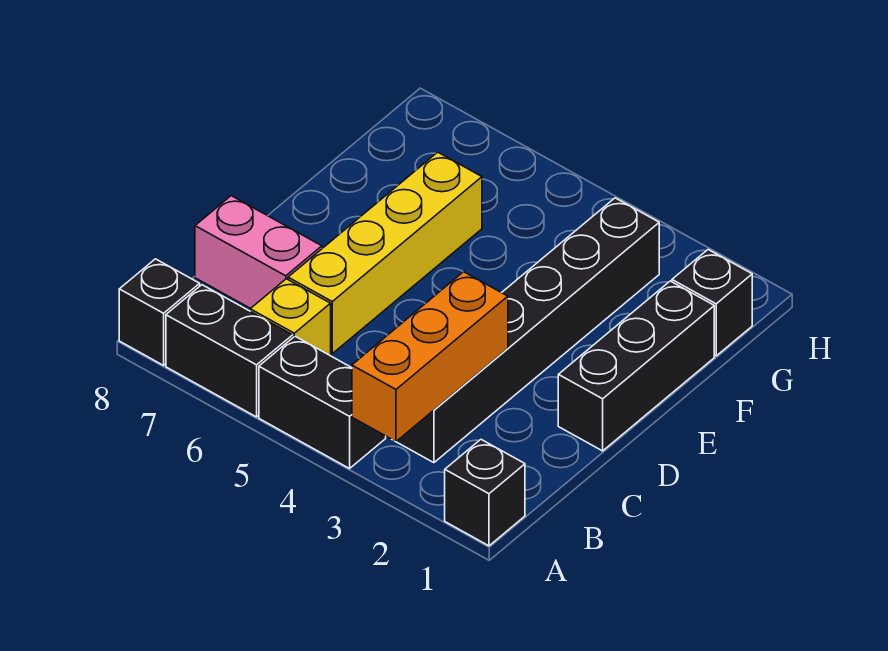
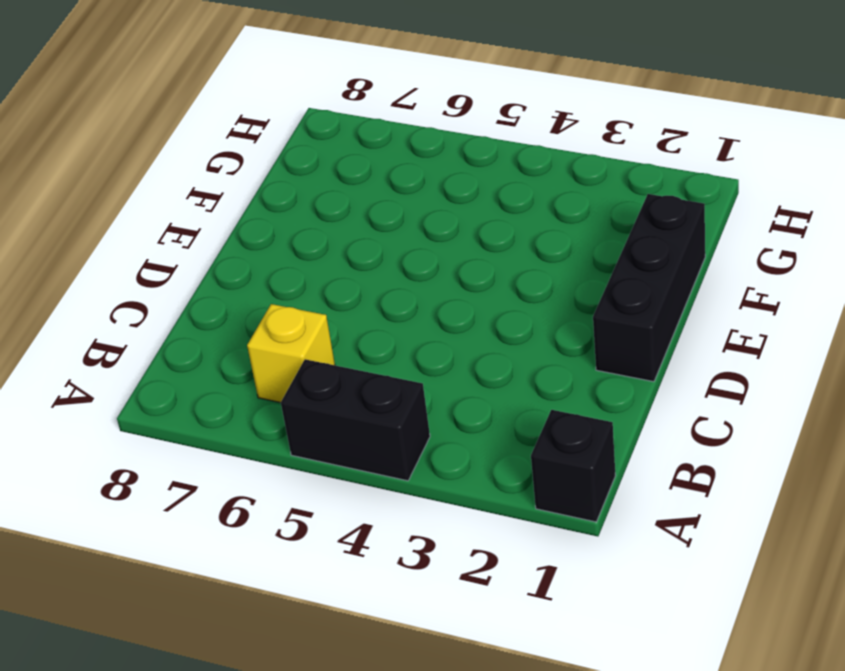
none -> black brick A6:A7 level 1
none -> black brick A8 level 1

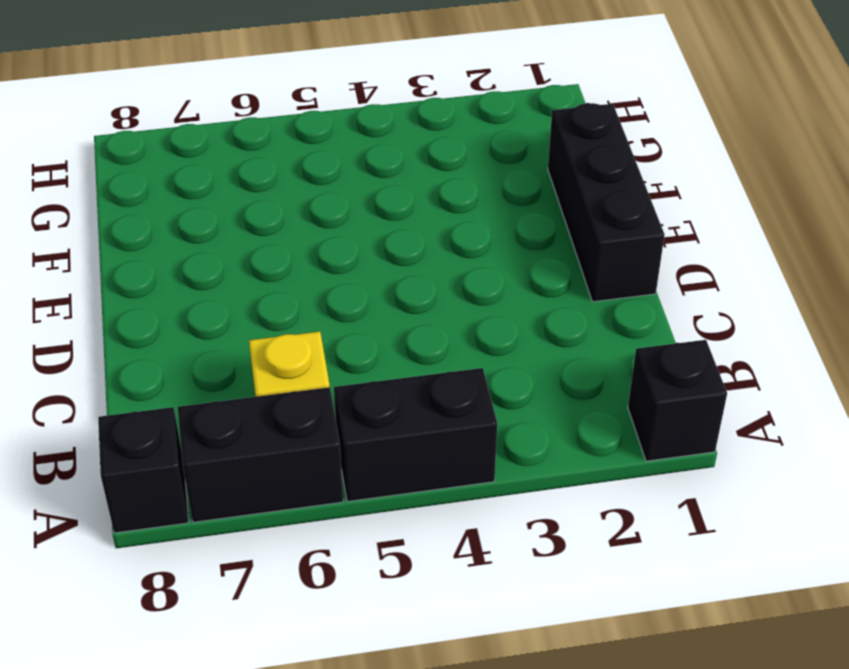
none -> black brick B3:G3 level 1
none -> yellow brick C6:F6 level 1

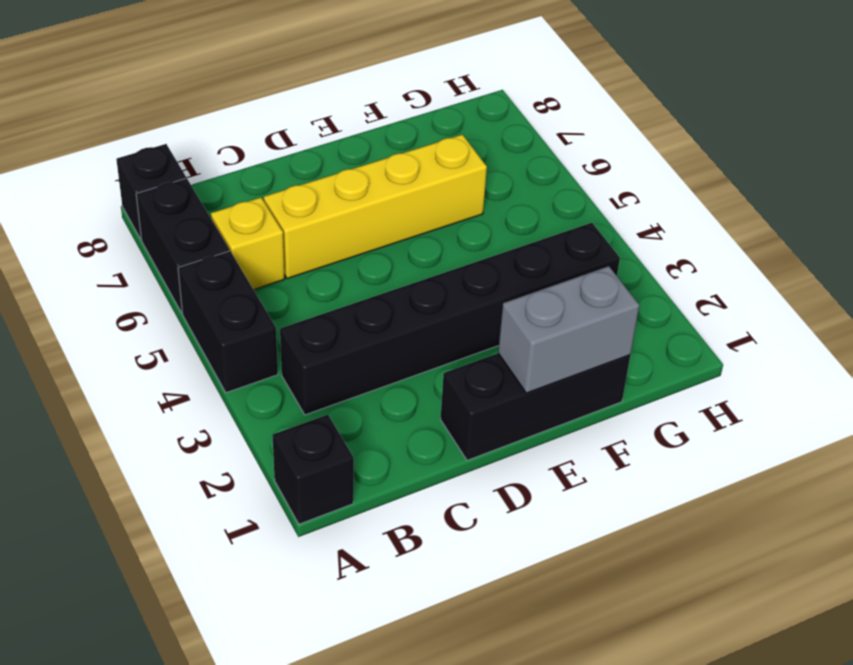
grey brick E1:F1 level 2 -> none
none -> pink brick C7:C8 level 1
none -> black brick G1 level 1

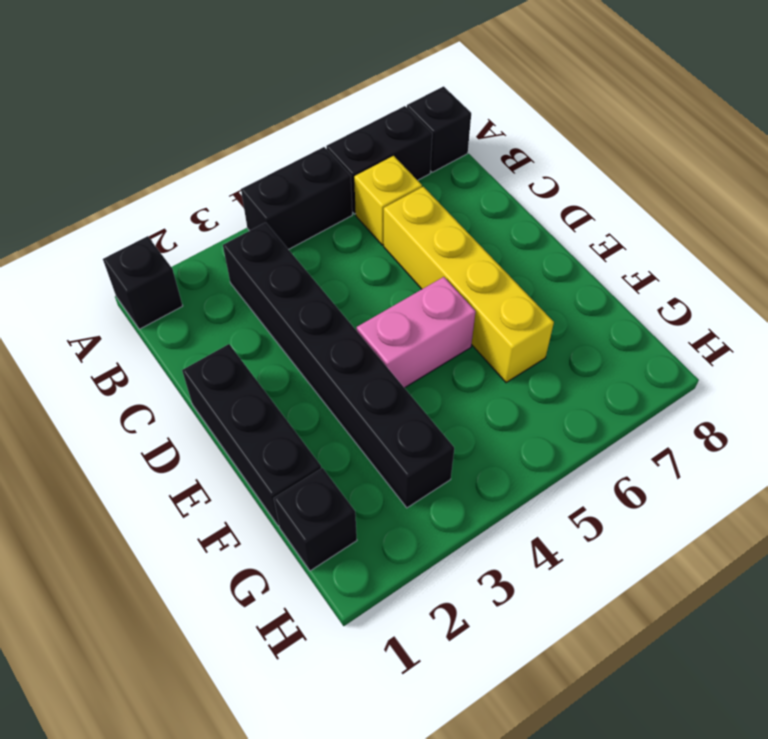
pink brick E4:E5 level 1 -> pink brick C7:C8 level 1
none -> orange brick A3:C3 level 2

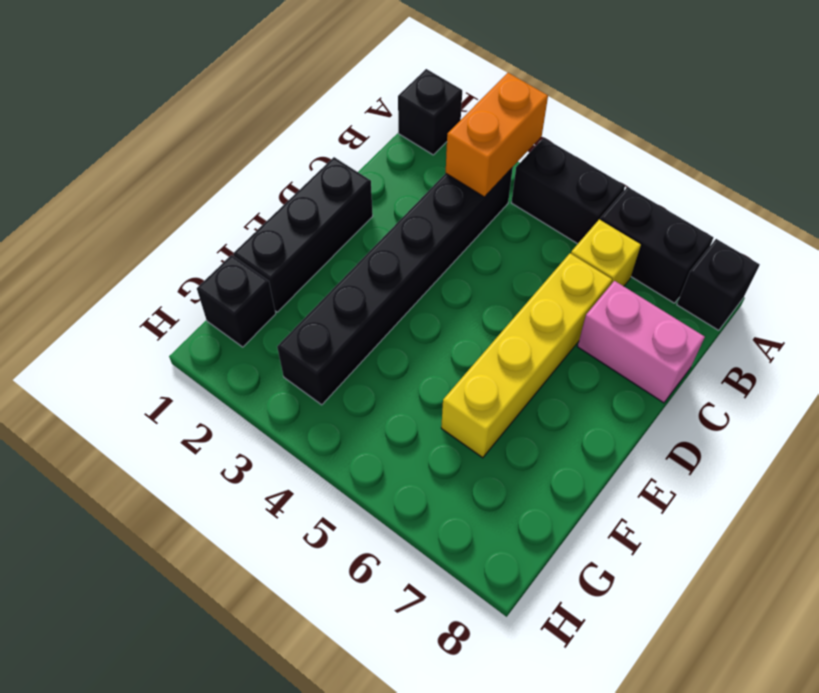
orange brick A3:B3 level 2 -> orange brick A3:C3 level 2

